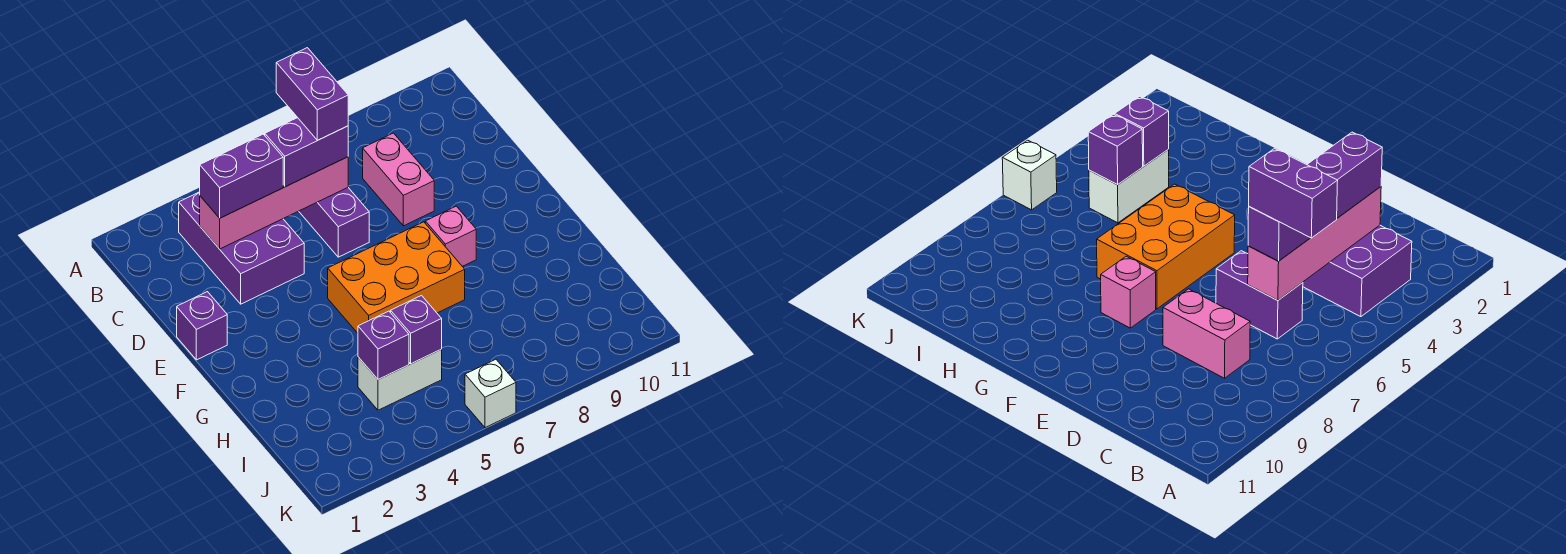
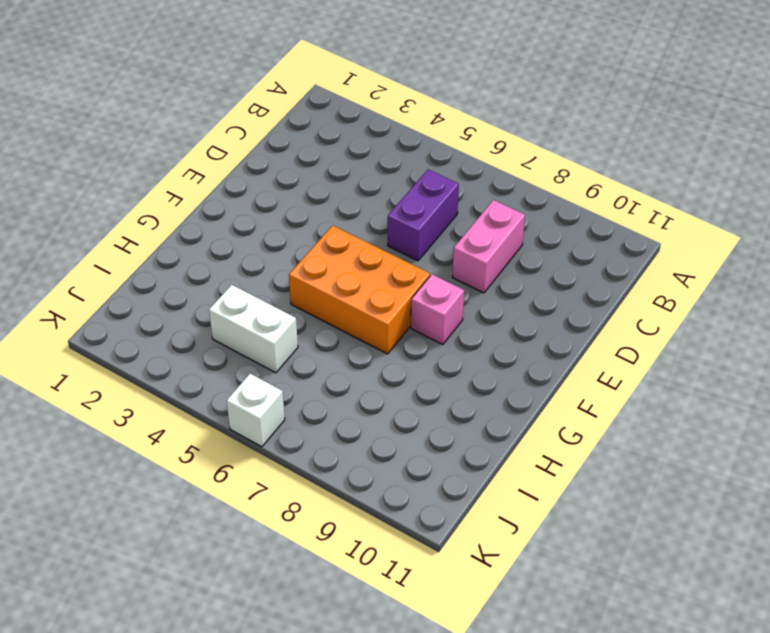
none -> purple brick B3:D4 level 1
none -> purple brick E1 level 1
none -> pink brick C3:C6 level 2

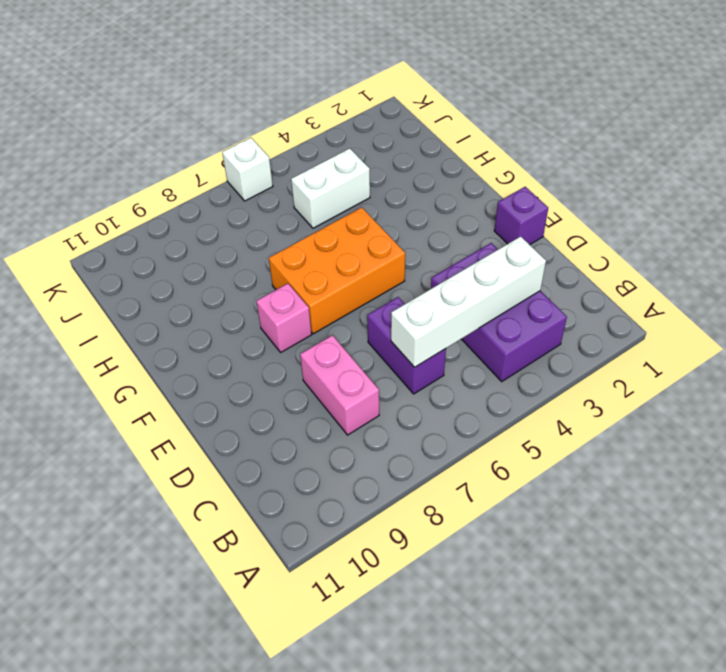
white brick C3:C6 level 2 -> pink brick C3:C6 level 2
none -> purple brick I4 level 2
none -> purple brick I5 level 2
none -> purple brick C3:C4 level 3

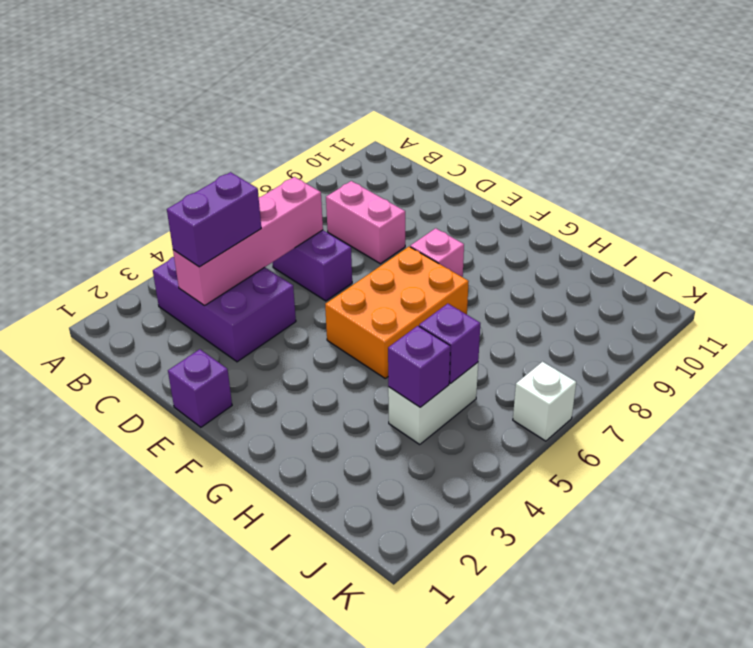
none -> purple brick C5:C6 level 3
none -> purple brick B6:C6 level 4

